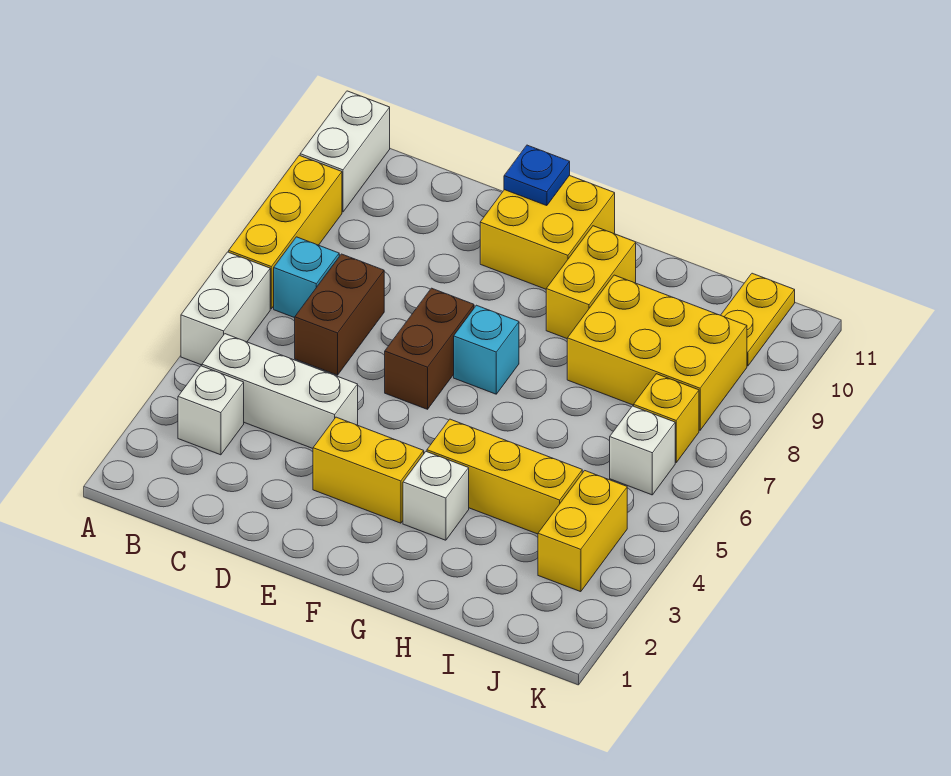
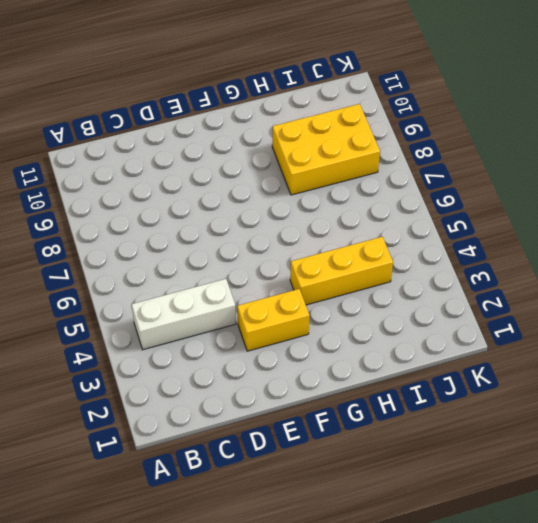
none -> white brick A5:A6 level 1
none -> yellow brick A7:A9 level 1
none -> white brick A10:A11 level 1

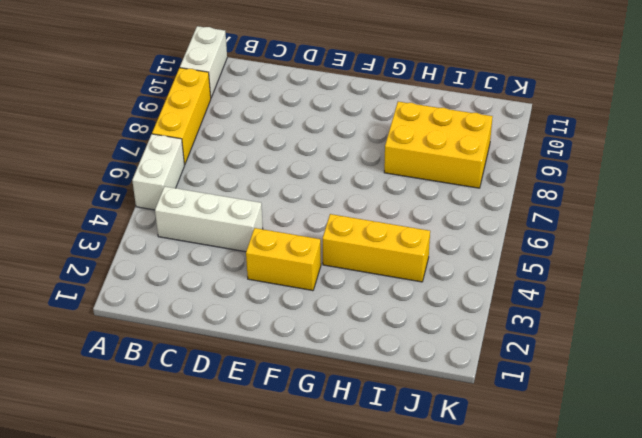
none -> white brick B3 level 1
none -> cyan brick B7 level 1
none -> brown brick C6:C7 level 1

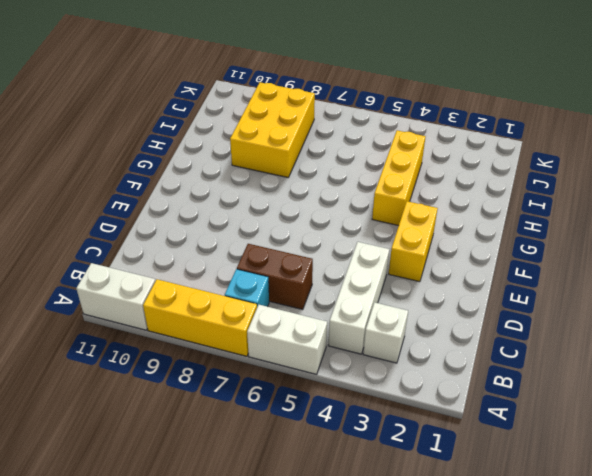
none -> brown brick E6:E7 level 1
none -> yellow brick E10:F11 level 1
none -> cyan brick F7 level 1

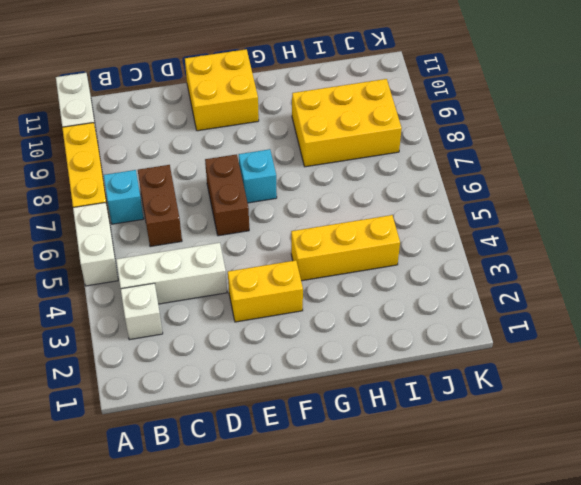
none -> white brick G3 level 1
none -> yellow brick G9:G10 level 1
none -> yellow brick J3:J4 level 1

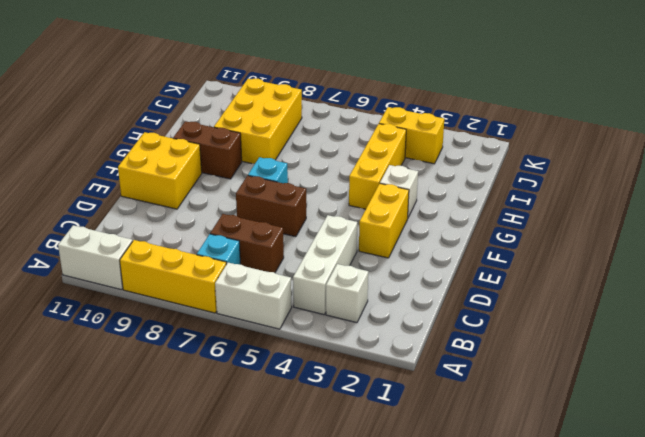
brown brick G9:G10 level 1 -> yellow brick G9:G10 level 1
none -> white brick J6 level 1
none -> yellow brick J7 level 1
none -> yellow plate J10:J11 level 1

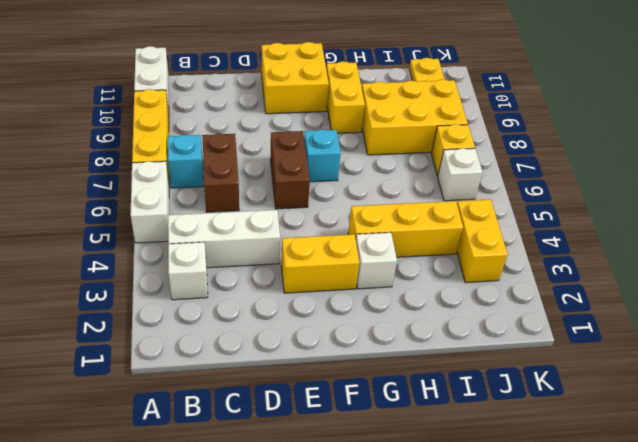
none -> blue plate E11 level 2

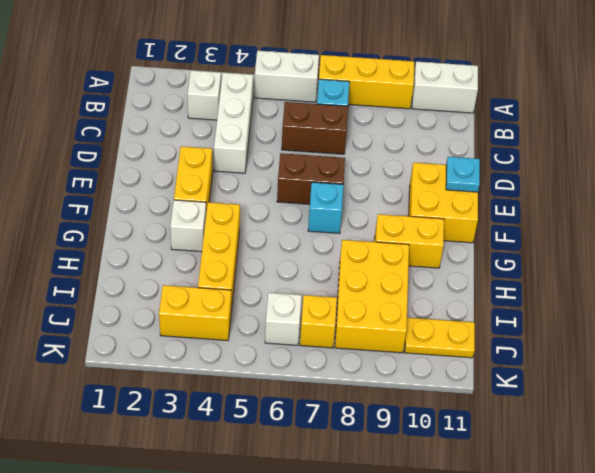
cyan plate E11 level 2 -> blue plate E11 level 2

